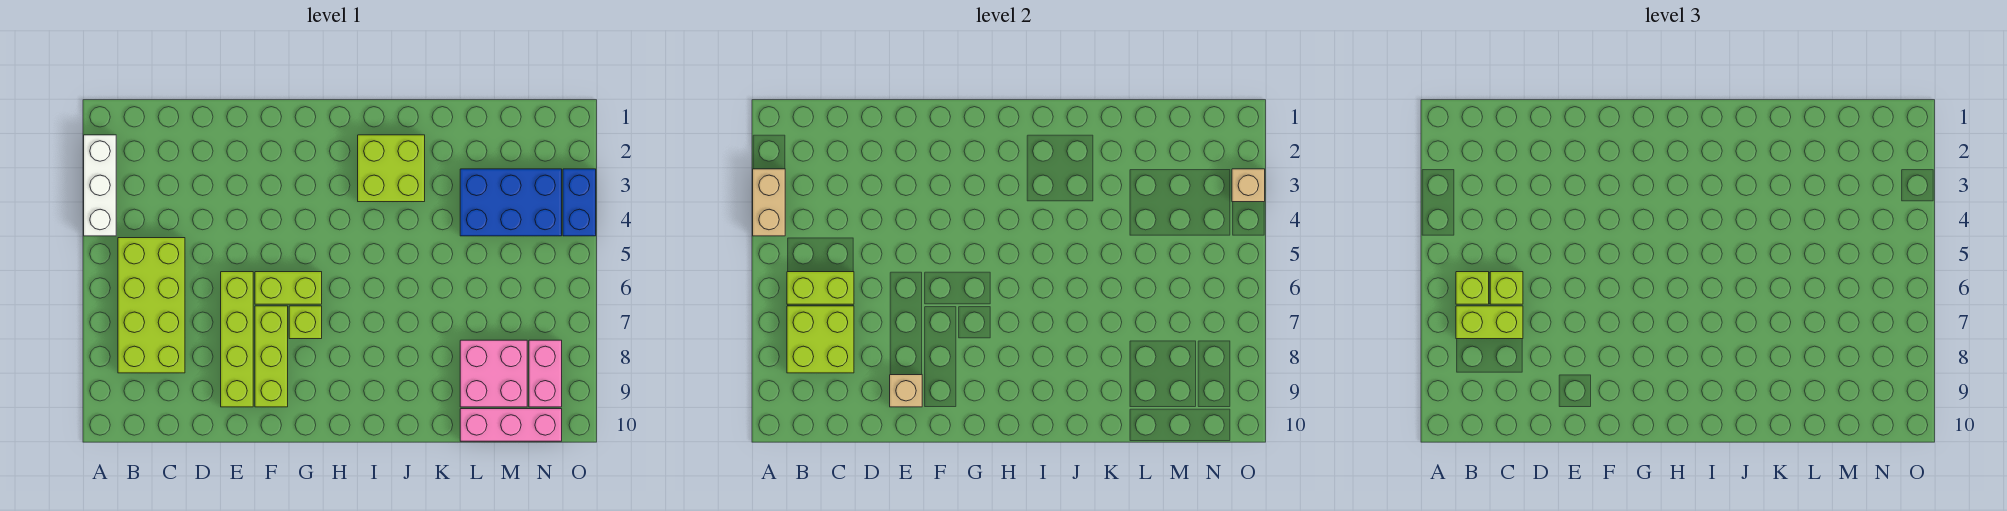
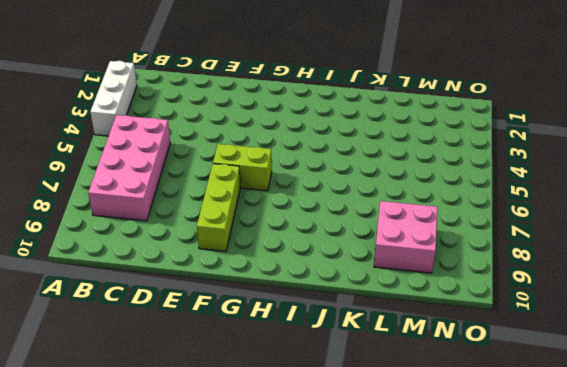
pink brick B5:C8 level 1 -> lime brick B5:C8 level 1
none -> lime brick E6:E9 level 1
none -> lime brick G7 level 1
none -> lime brick I2:J3 level 1

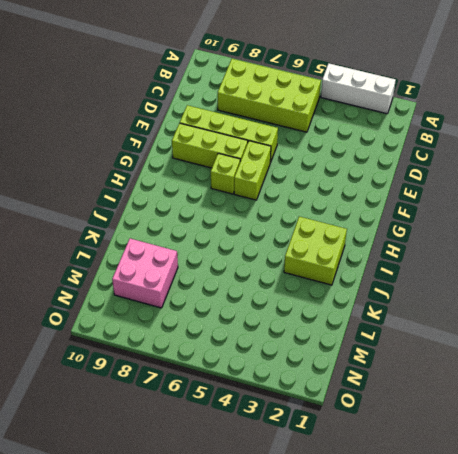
none -> blue brick L3:N4 level 1
none -> pink brick L10:N10 level 1
none -> pink brick N8:N9 level 1

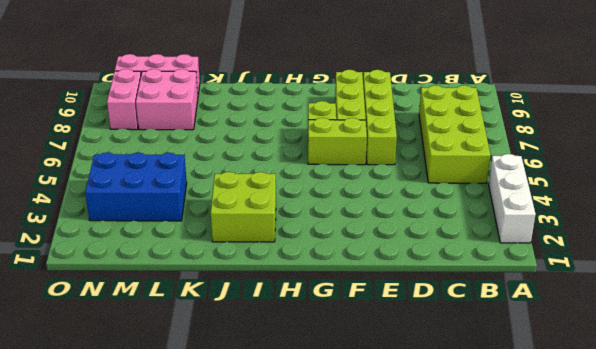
none -> blue brick O3:O4 level 1
none -> tan brick A3:A4 level 2
none -> lime brick B6:C6 level 2

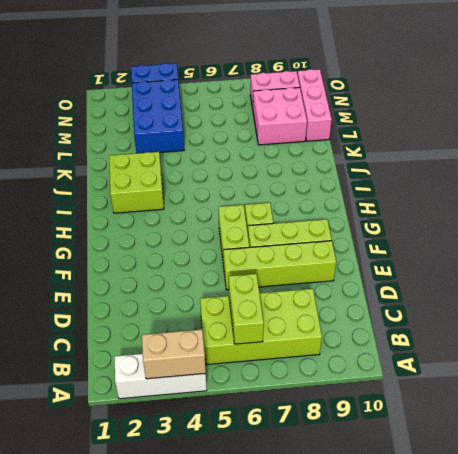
none -> lime brick B7:C8 level 2
none -> tan brick E9 level 2
none -> tan brick O3 level 2

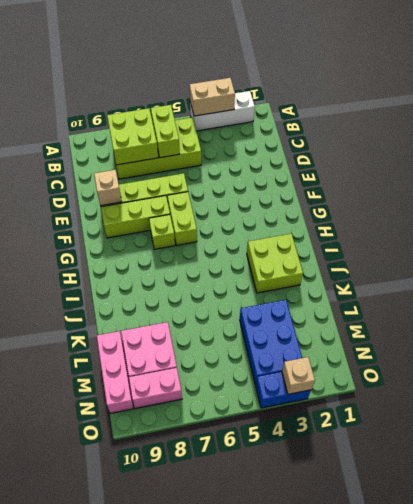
none -> lime brick B6 level 3
none -> lime brick B7:C7 level 3
none -> lime brick C6 level 3

